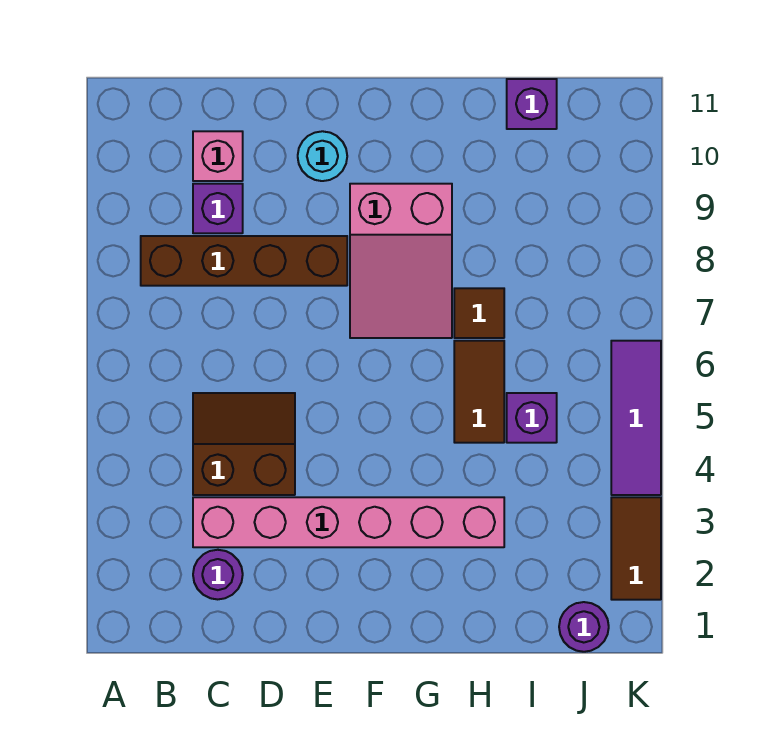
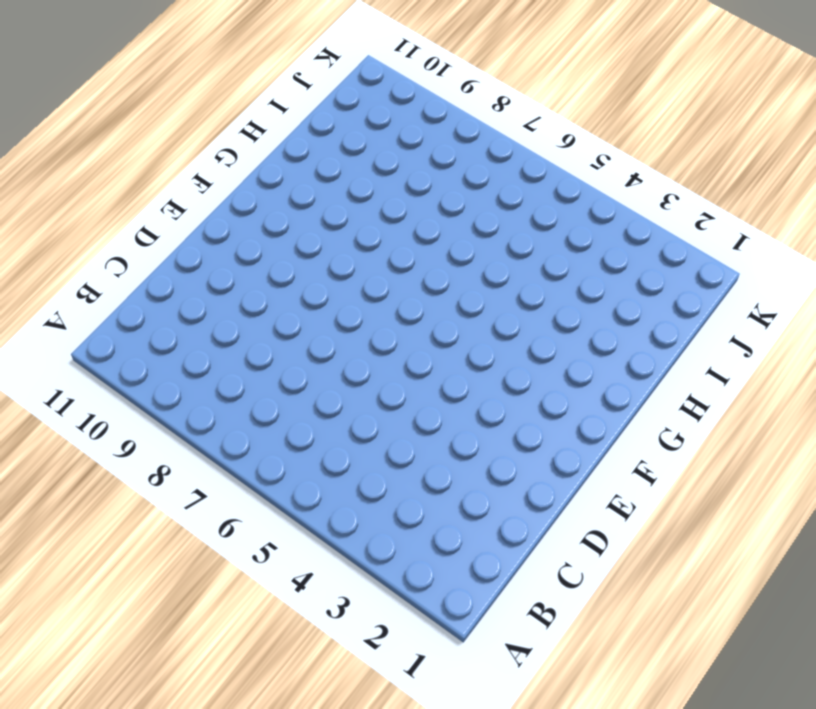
none -> brown brick B8:E8 level 1
none -> purple round brick C2 level 1
none -> pink brick C3:H3 level 1

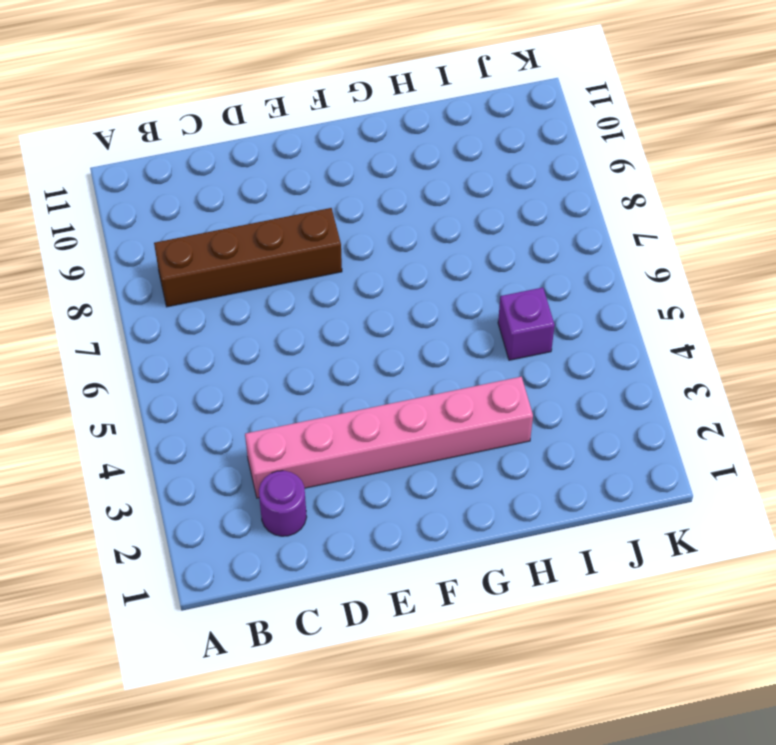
none -> brown slope C4:D5 level 1 top 4
none -> purple brick C9 level 1
none -> pink brick C10 level 1

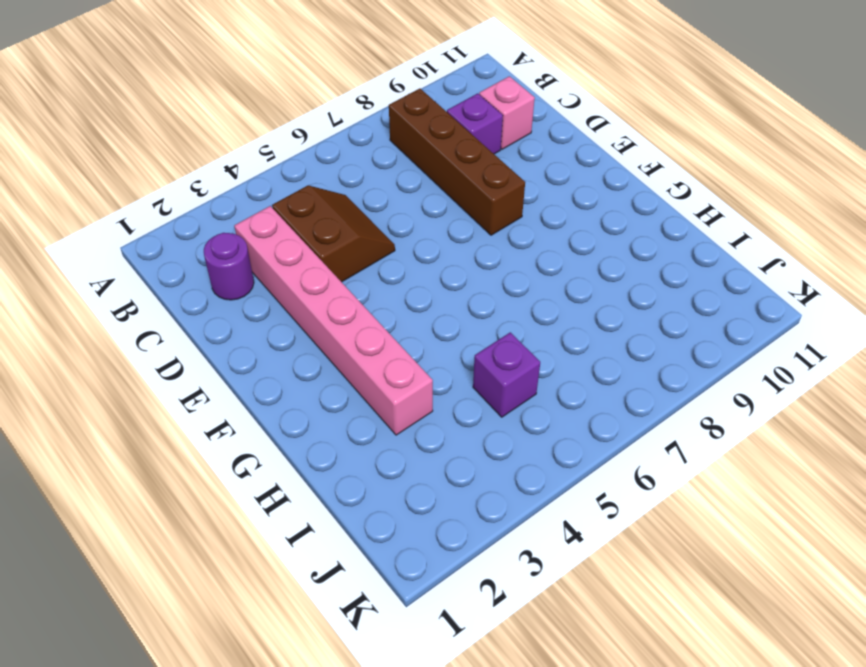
none -> cyan round brick E10 level 1
none -> pink slope F7:G9 level 1 top 9
none -> brown tile H5:H6 level 1

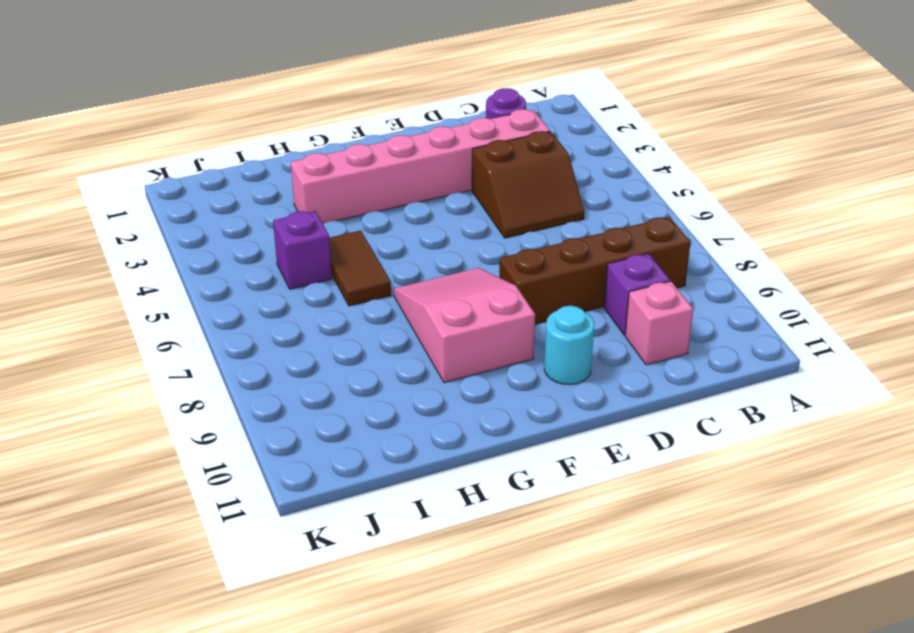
none -> brown tile H7 level 1
none -> purple brick I11 level 1
none -> purple round brick J1 level 1

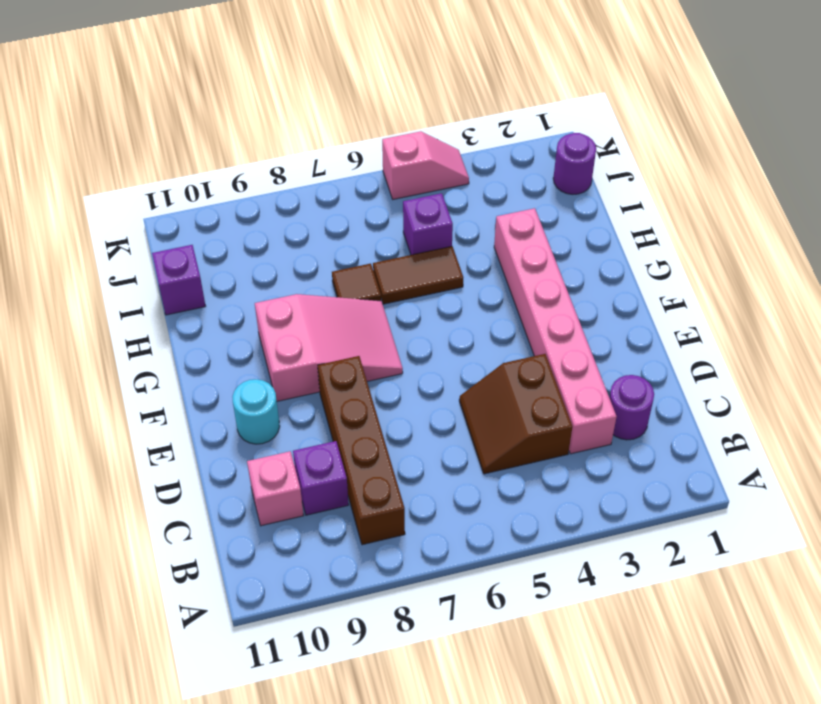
pink slope K4:K5 level 1 top 5 -> purple tile K4:K6 level 1
none -> brown tile K2:K3 level 1

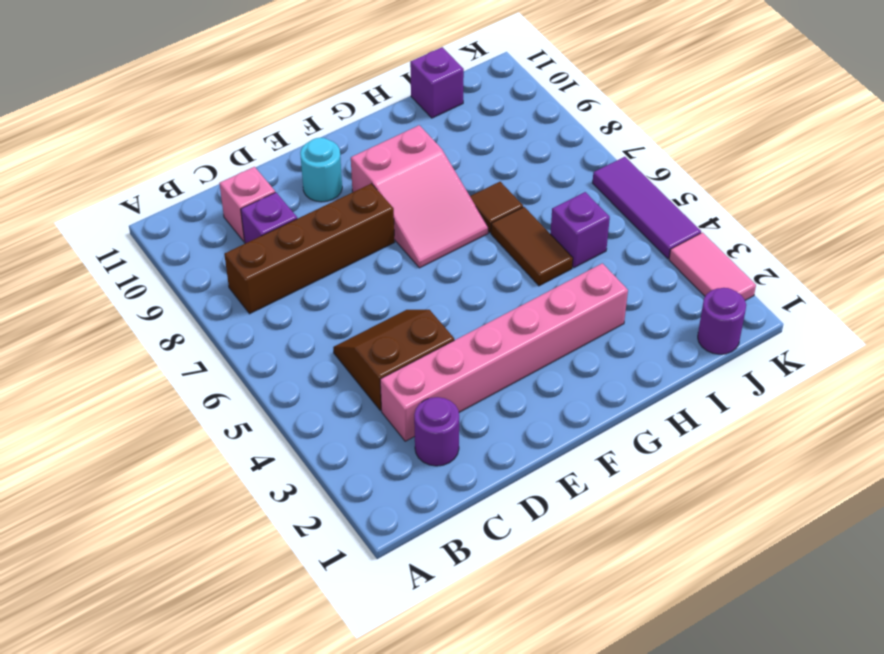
pink tile K2:K3 level 1 -> brown tile K2:K3 level 1

